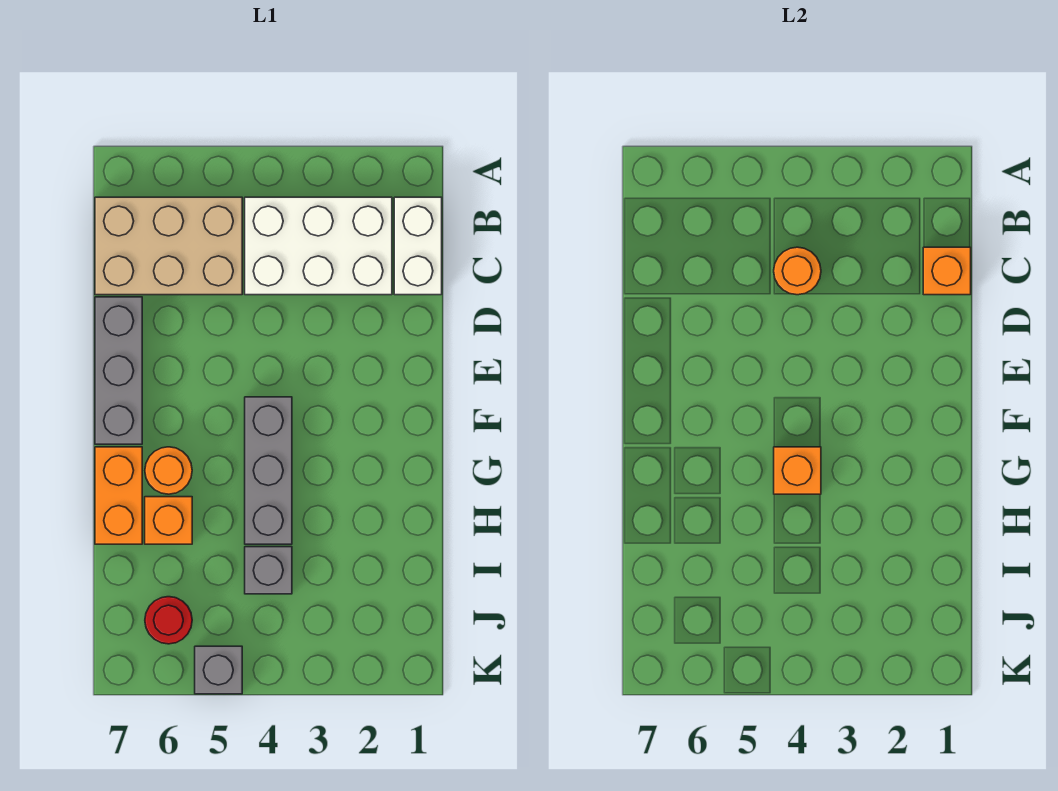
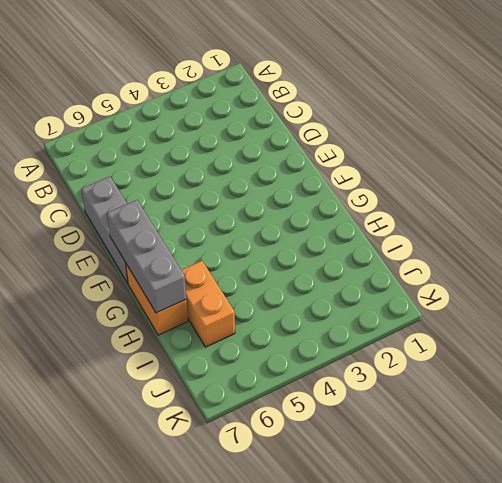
grey brick F7:H7 level 2 -> grey brick F4:H4 level 1
orange brick H6:I6 level 1 -> orange brick H6 level 1
none -> white brick B1:C1 level 1
none -> white brick B2:C4 level 1
none -> tan brick B5:C7 level 1

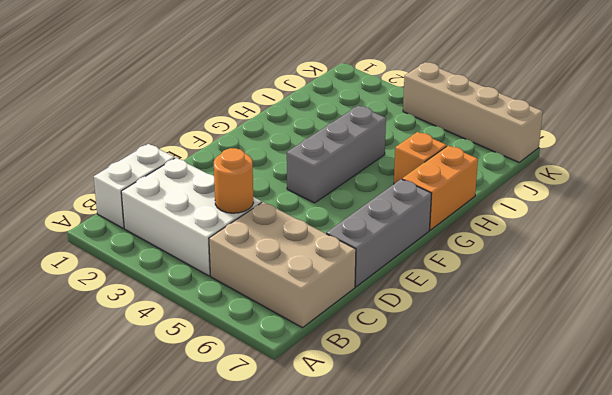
tan brick K4:K7 level 1 -> grey brick K5 level 1
none -> orange round brick G6 level 1
none -> grey brick I4 level 1
none -> red round brick J6 level 1

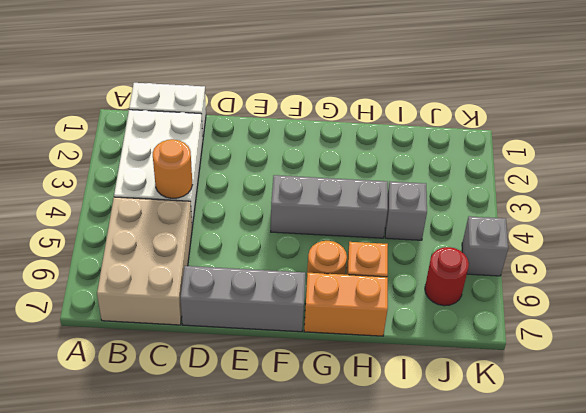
none -> orange brick C1 level 2
none -> orange brick G4 level 2

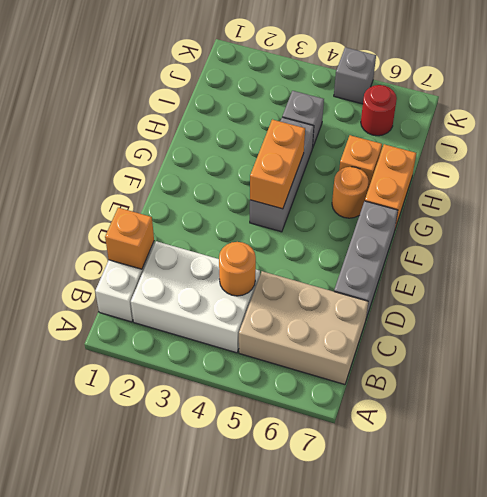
orange brick F4:G4 level 2 -> orange brick G4 level 2

